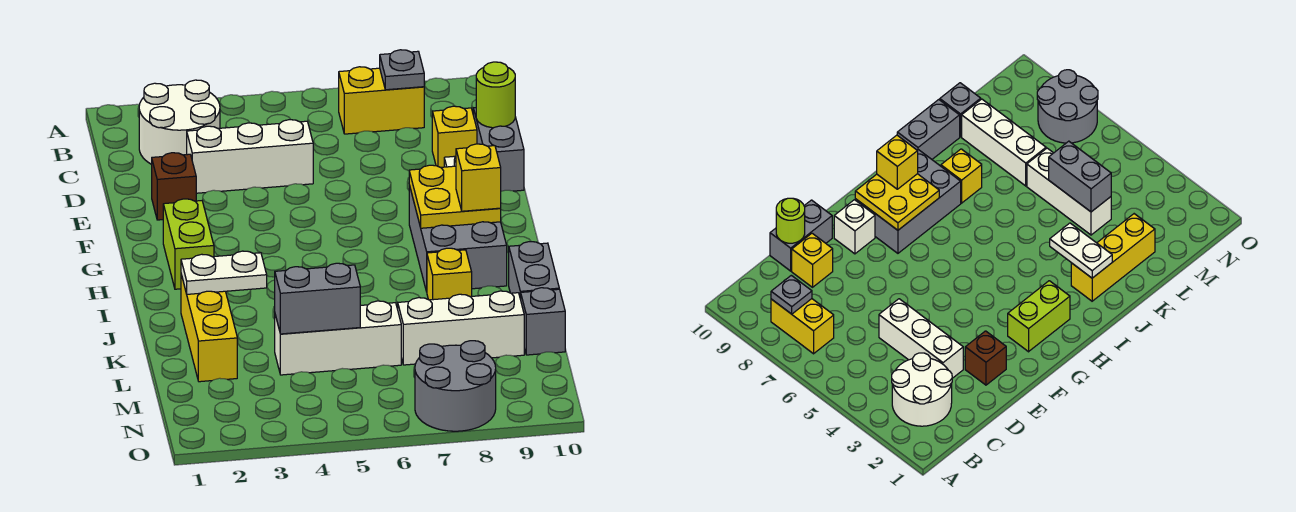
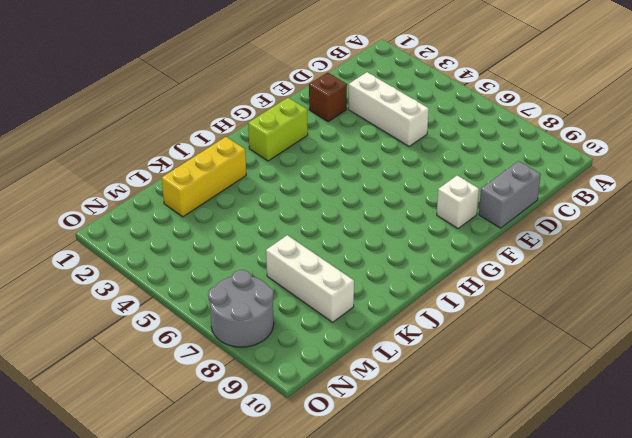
none -> white round brick B2:C3 level 1
none -> yellow brick B7:B8 level 1
none -> yellow brick D9 level 1

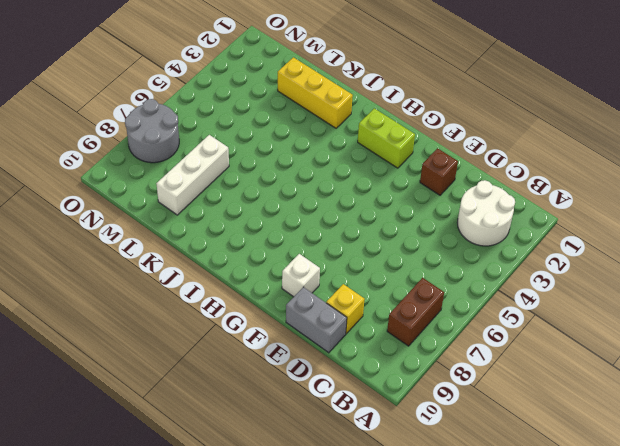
brown brick B7:B8 level 1 -> yellow brick B7:B8 level 1
none -> white brick D3:D5 level 1
none -> grey brick G8:I9 level 1
none -> yellow brick J8 level 1

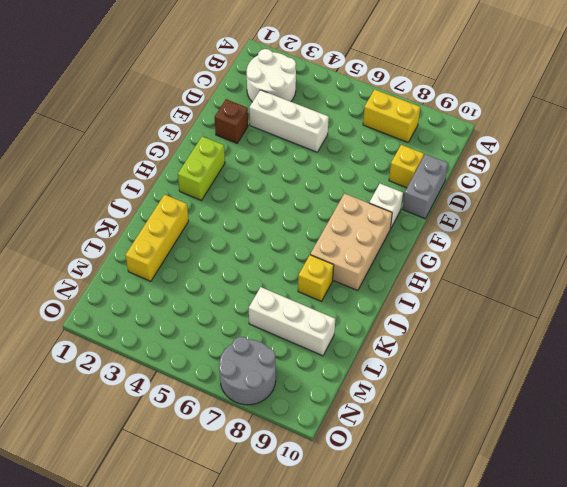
tan brick G8:I9 level 1 -> grey brick G8:I9 level 1
none -> grey brick J10:K10 level 1
none -> white brick L4:L6 level 1
none -> grey brick L10 level 1

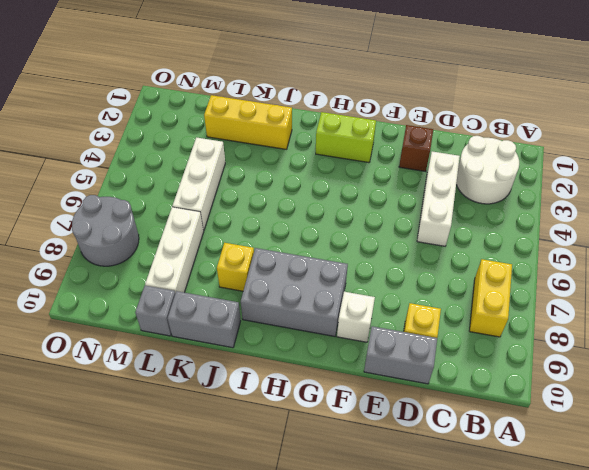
none -> grey plate B8 level 2
none -> lime round brick D10 level 2
none -> yellow plate G8:H9 level 2

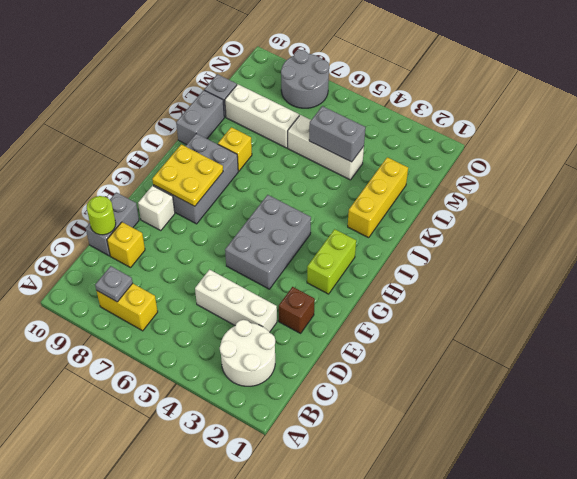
grey brick F4:H5 level 1 -> none
none -> white plate J2:J3 level 2
none -> yellow brick H9 level 3

